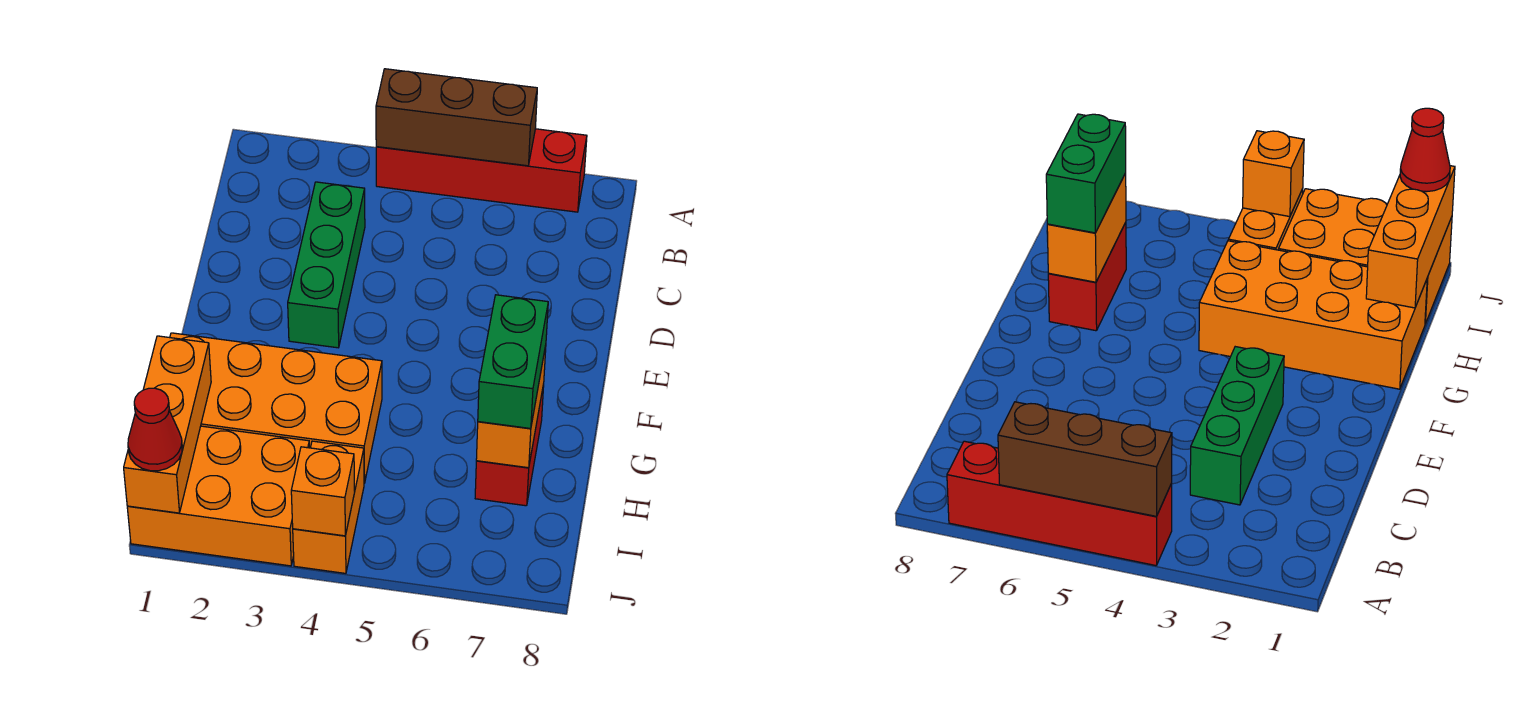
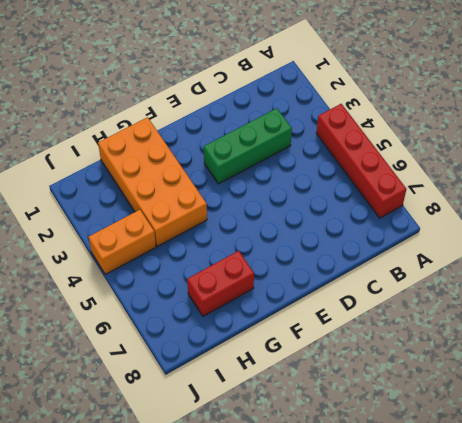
none -> orange brick I1:J3 level 1
none -> brown brick A4:A6 level 2
none -> orange brick G7:H7 level 2

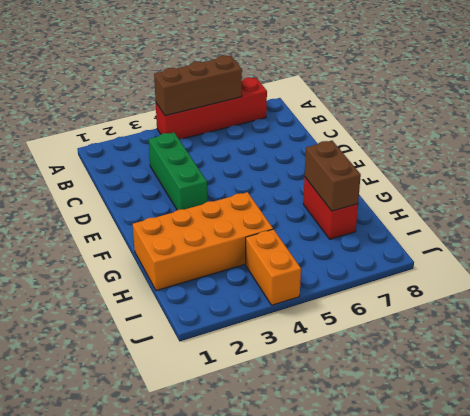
brown brick G7:H7 level 2 -> orange brick G7:H7 level 2
none -> orange brick I1:J3 level 1
none -> orange brick H1:J1 level 2
none -> orange brick J4 level 2

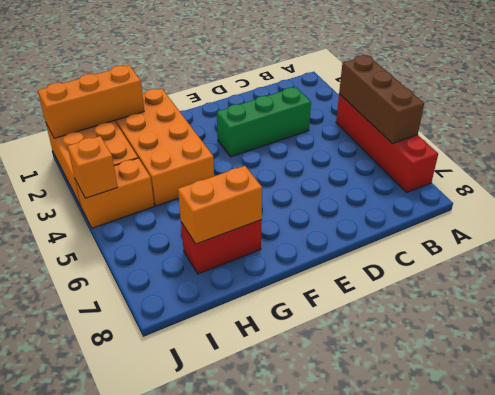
none -> green brick G7:H7 level 3
none -> red cone J1 level 3

